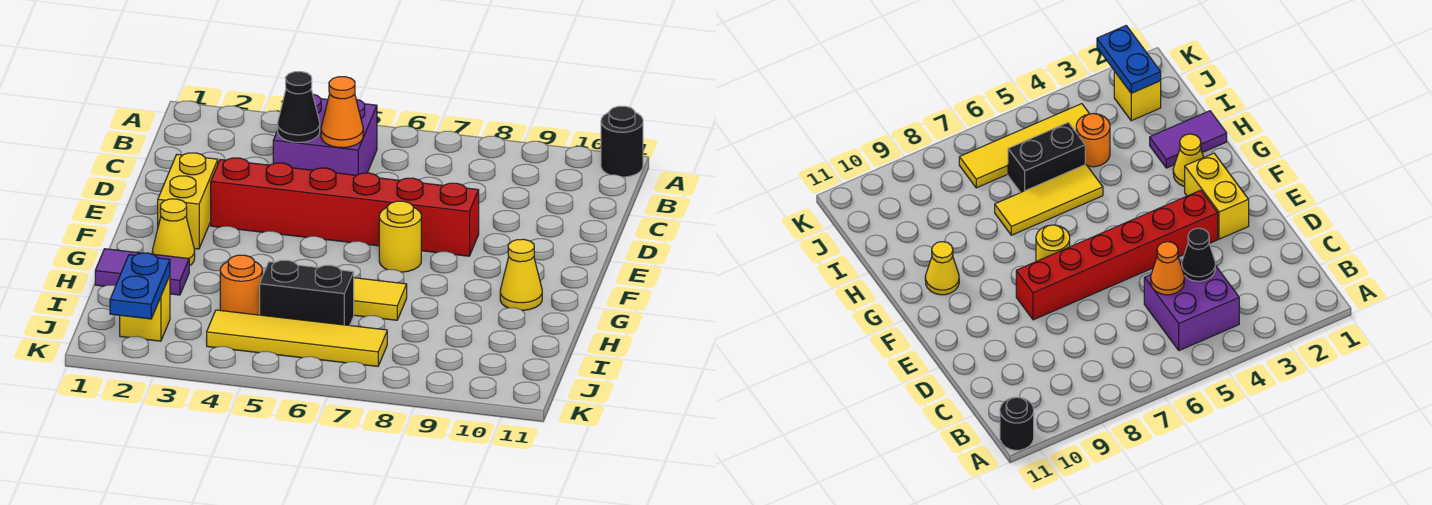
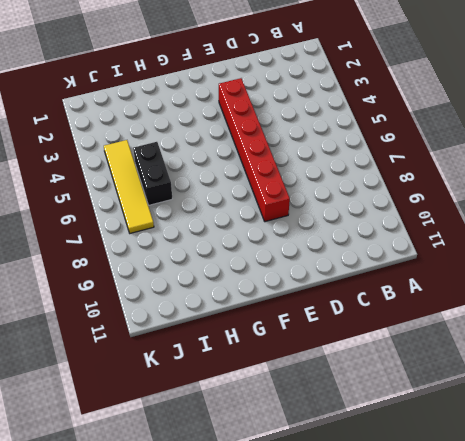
none -> black round brick A11 level 1
none -> purple brick B4:C5 level 1
none -> yellow brick E2:F2 level 1

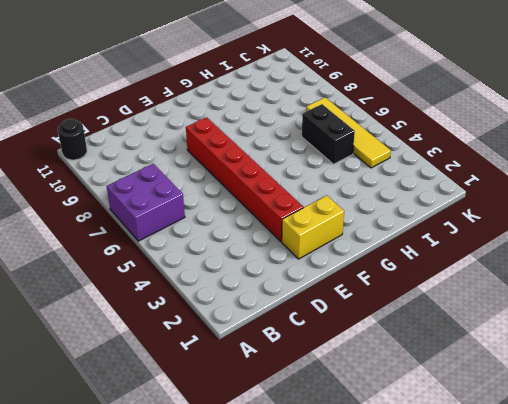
purple brick A6:B7 level 1 -> purple brick B4:C5 level 1
none -> yellow round brick F7 level 1
none -> yellow cone G2 level 1
none -> yellow cone G10 level 1

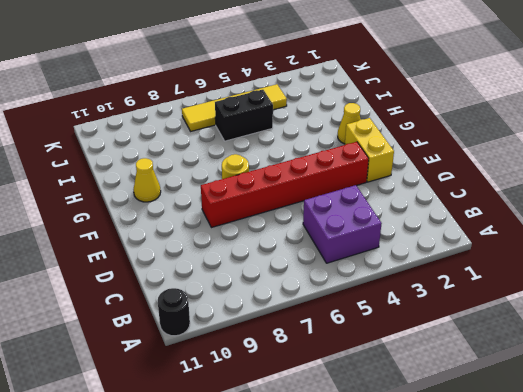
none -> purple tile H1:H2 level 1
none -> yellow tile H5:H7 level 1
none -> orange round brick I4 level 1

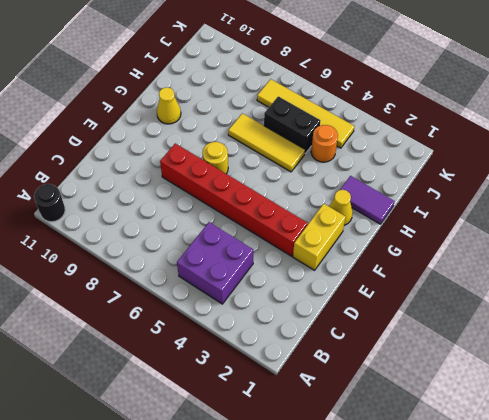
none -> yellow brick J2 level 1
none -> black cone C4 level 2
none -> orange cone C5 level 2

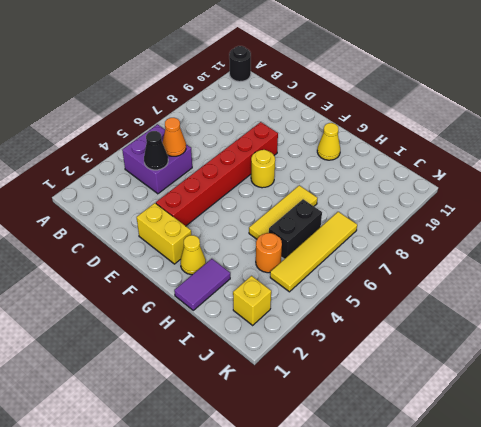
none -> blue plate J2:K2 level 2

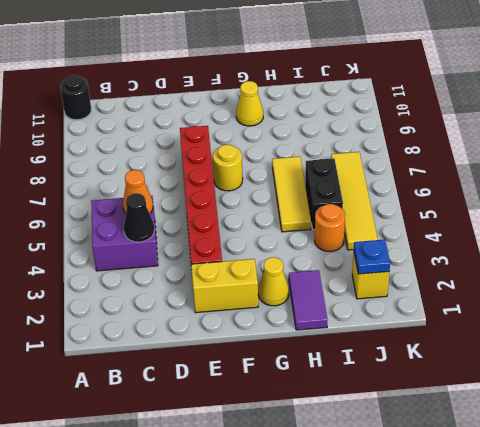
blue plate J2 level 2 -> blue plate J2:K2 level 2

